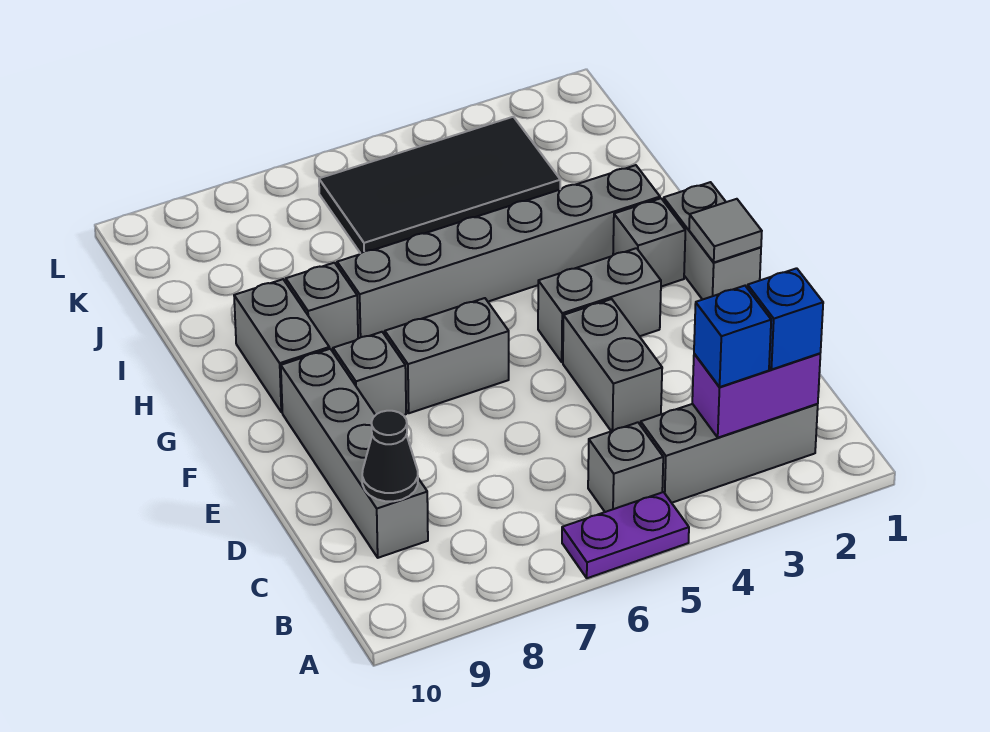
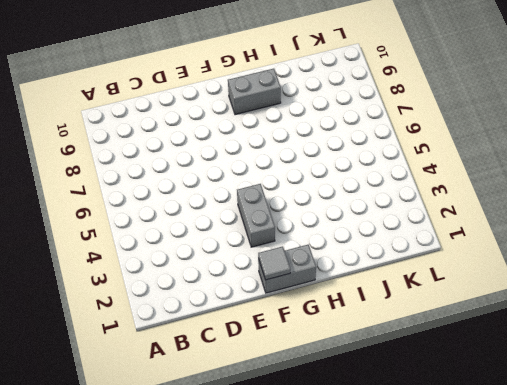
none -> purple plate A5:A6 level 1
none -> grey brick B2:B4 level 1
none -> grey brick B5 level 1

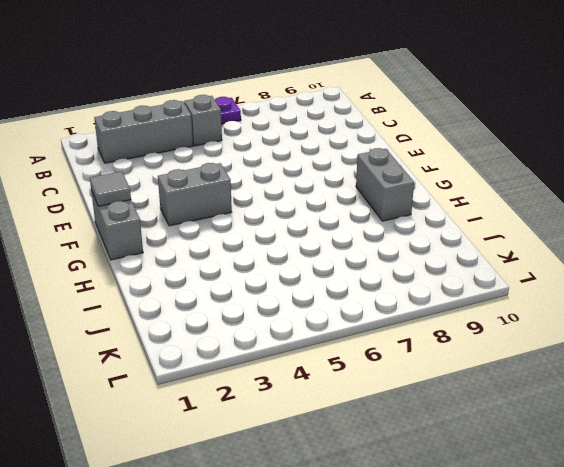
none -> grey brick C9:F9 level 1
none -> grey brick D4:E4 level 1
none -> grey brick F6:F7 level 1

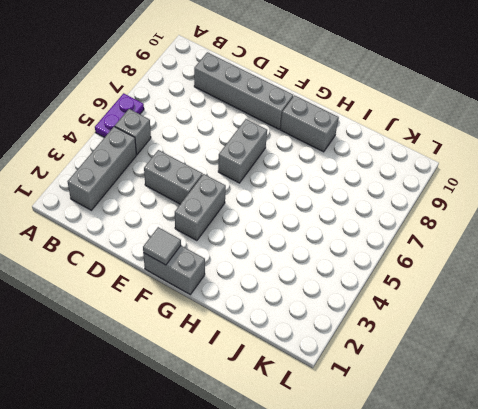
none -> grey brick F8 level 1
none -> grey brick G2 level 1
none -> grey brick H2:H7 level 1

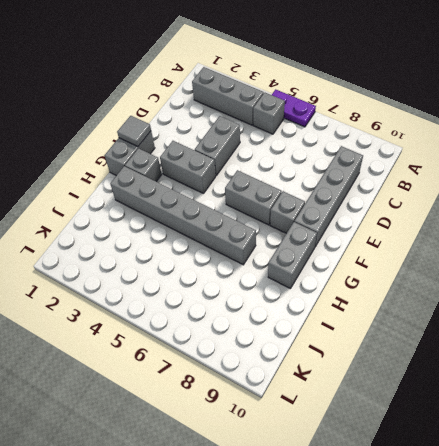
none -> grey brick H8 level 1
none -> black tile J3:K6 level 1
none -> purple brick B2:B3 level 2

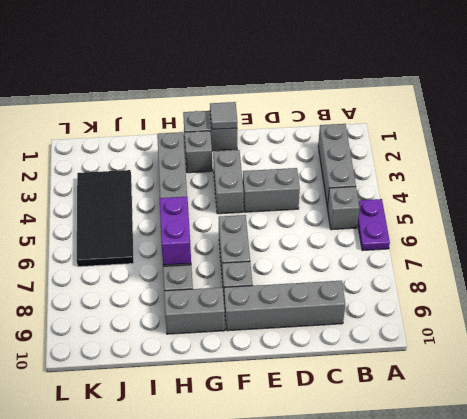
purple brick H6:H7 level 2 -> purple brick B2:B3 level 2
none -> black cone C9 level 2
none -> blue brick B2 level 3
none -> blue brick B3 level 3

